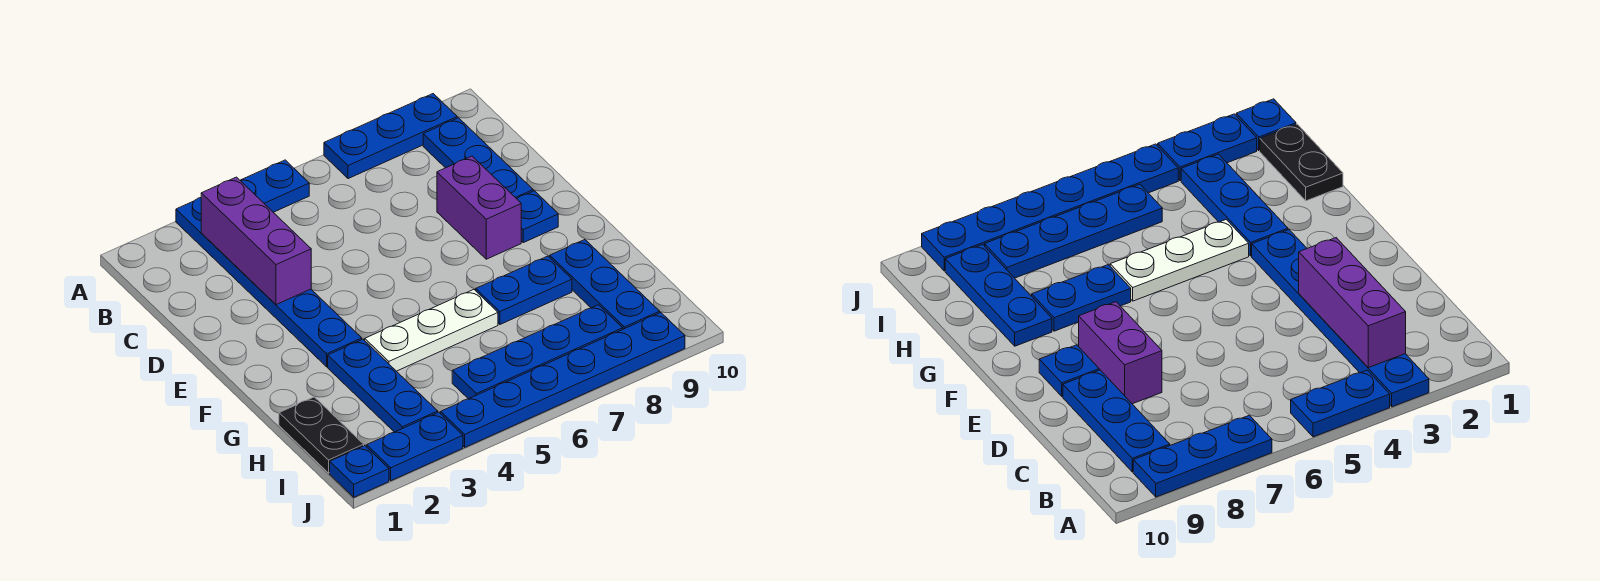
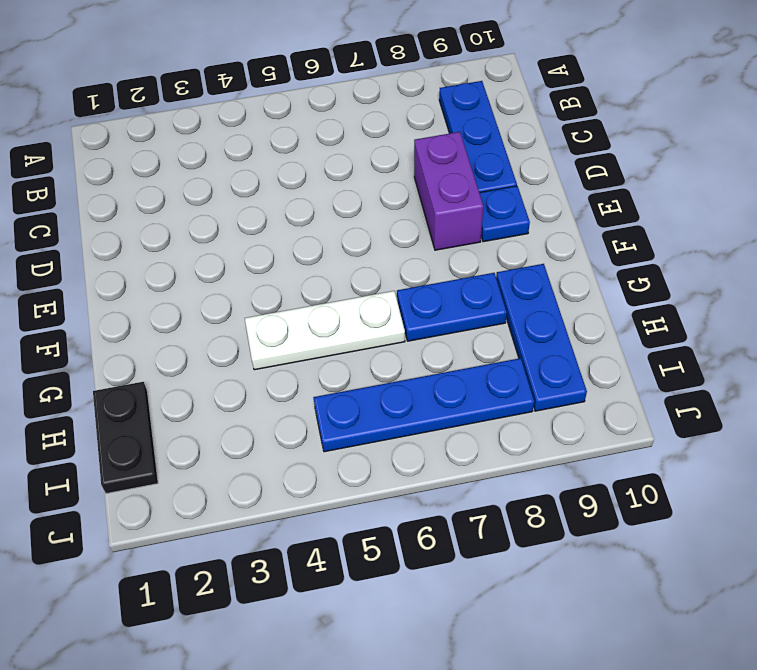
none -> blue plate A3:F3 level 1
none -> blue plate A4:A5 level 1
none -> blue plate A7:A9 level 1

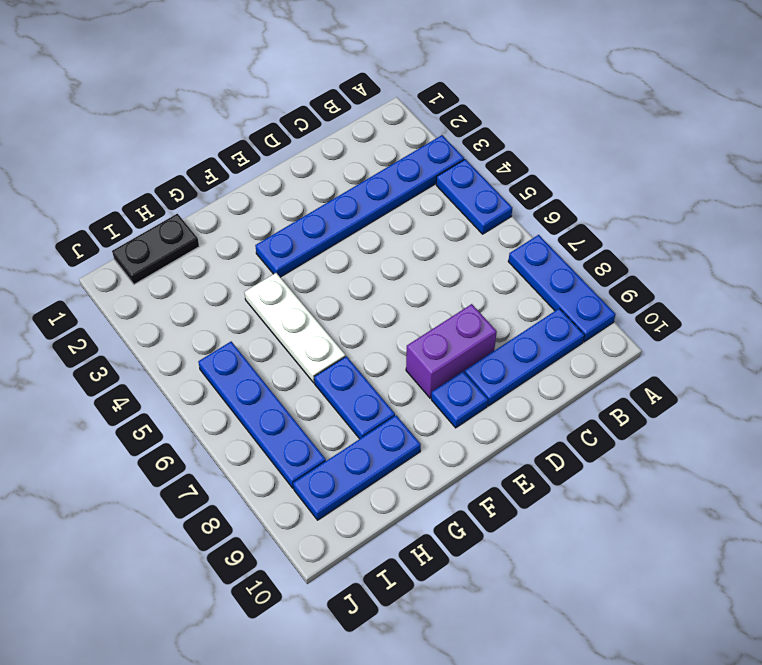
none -> blue plate G3:I3 level 1
none -> blue plate J1 level 1
none -> blue plate J2:J3 level 1

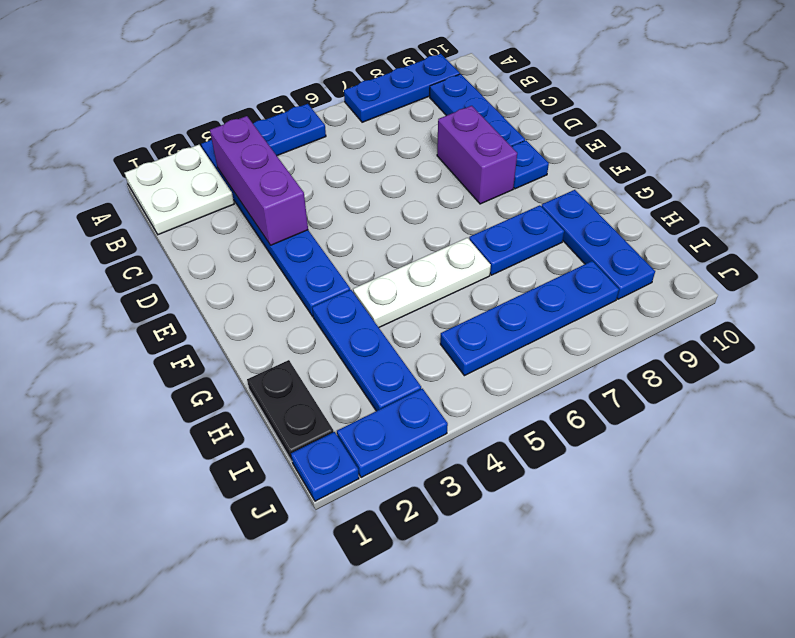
white plate A1:B2 level 1 -> none
none -> blue plate J4:J9 level 1

